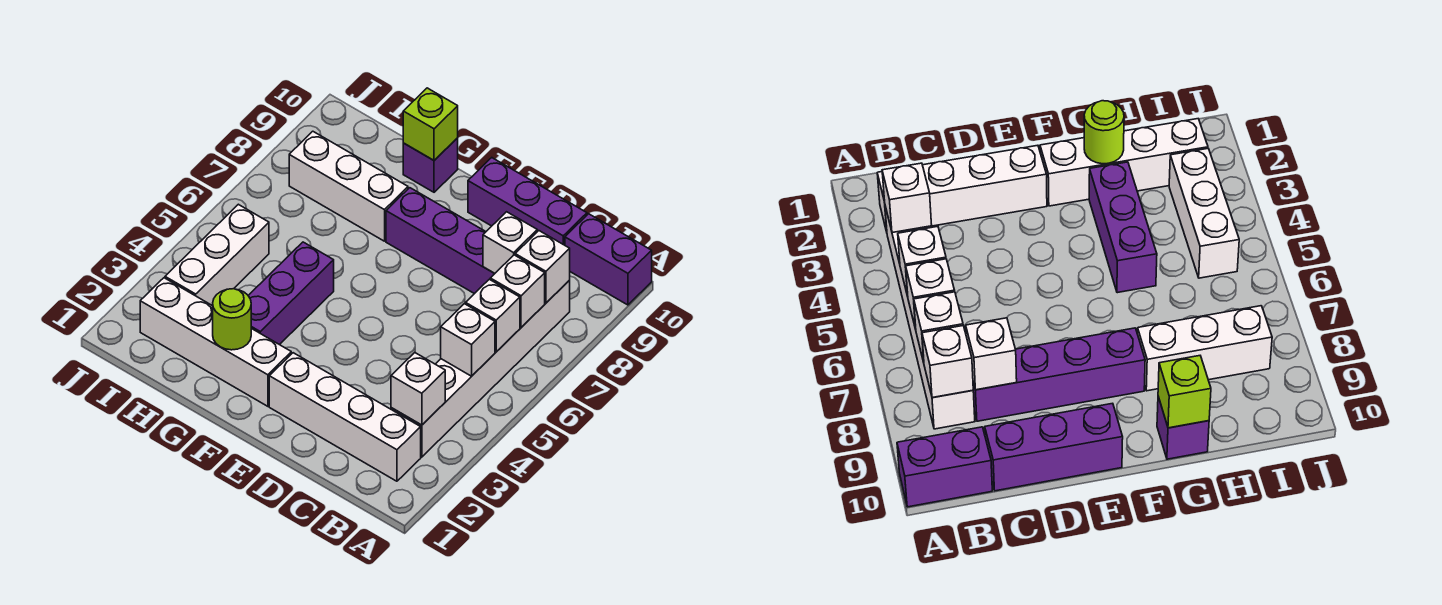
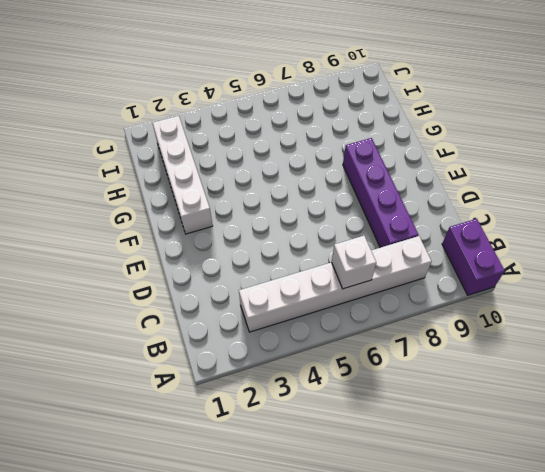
none -> white brick B2:E2 level 1
none -> purple brick C10:E10 level 1
none -> purple brick G3:G5 level 1

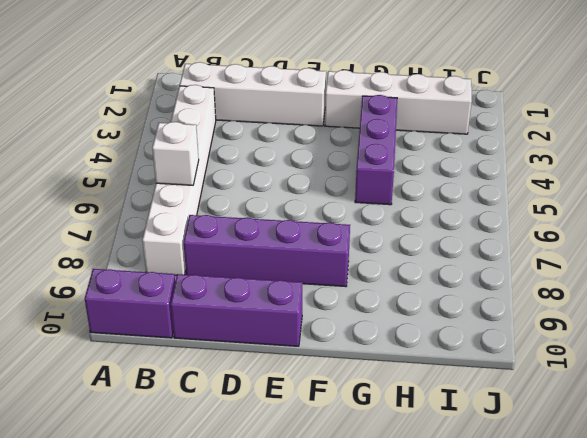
none -> white brick G8:I8 level 1
none -> purple brick G10 level 1
none -> white brick I3:I5 level 1

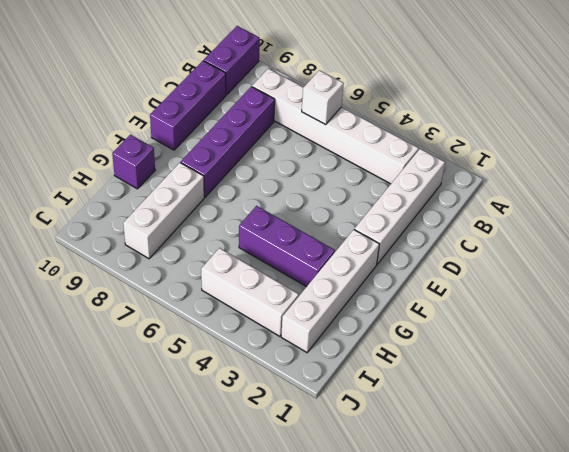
none -> white brick B3 level 2
none -> white brick B5 level 2
none -> white brick B7 level 2

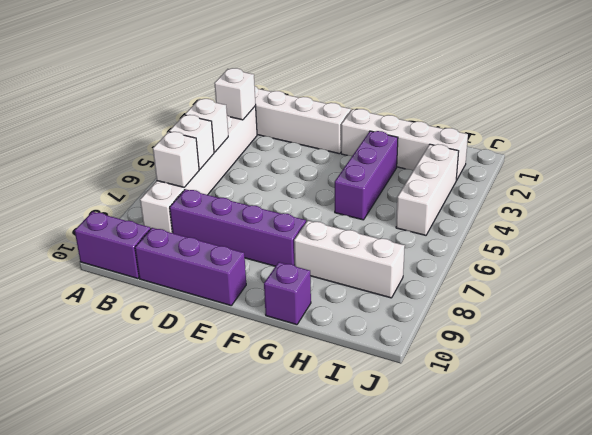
none -> white brick B8 level 2
none -> white brick C8 level 2
none -> lime round brick G2 level 2

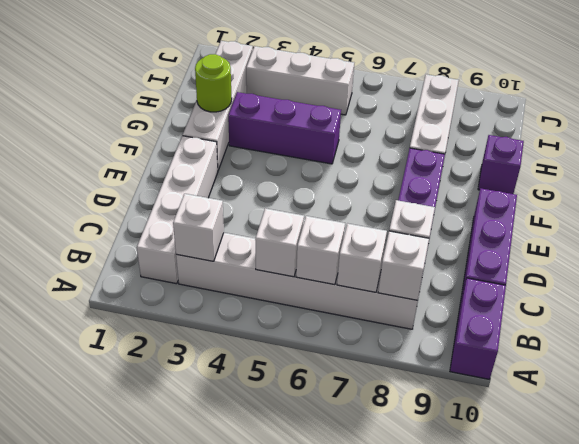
none -> lime brick G10 level 2

